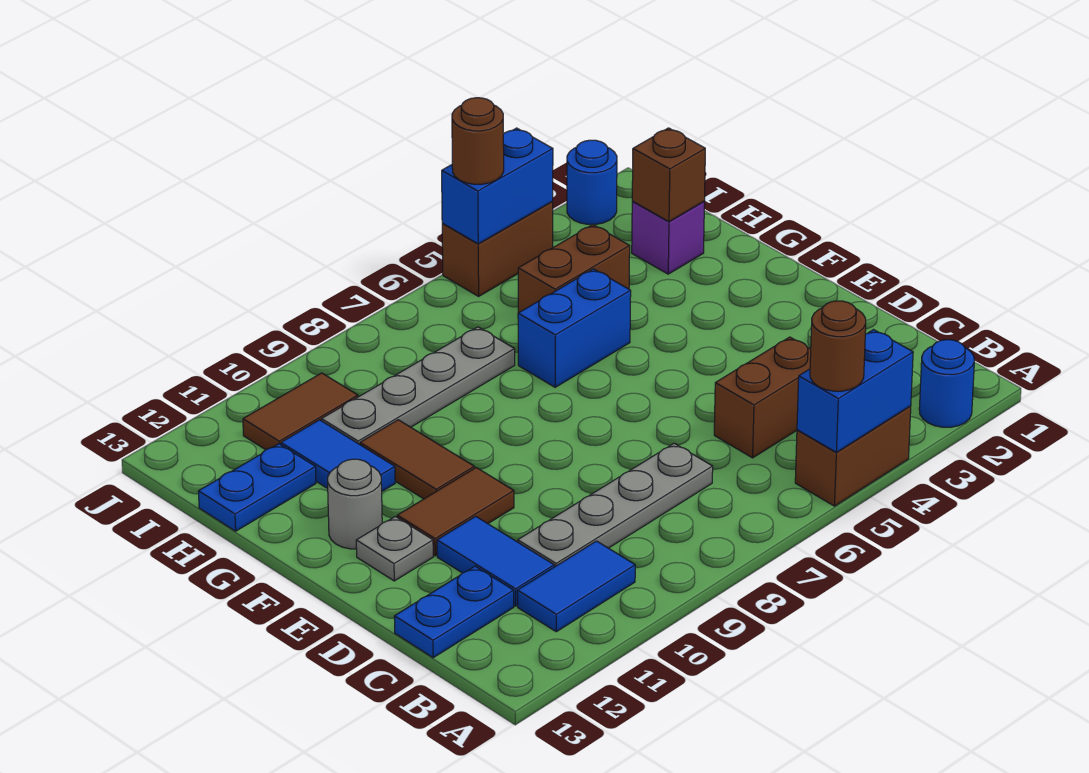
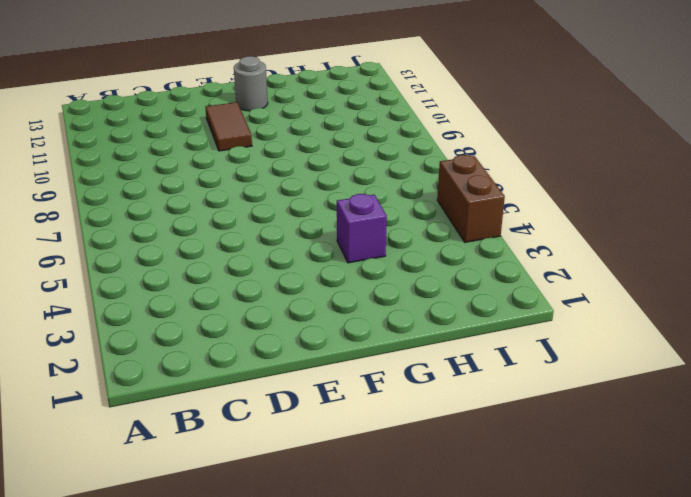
purple brick G4 level 1 -> purple brick H2 level 1
none -> blue round brick A2 level 1
none -> brown brick A4:A5 level 1
none -> blue tile B10:B11 level 1

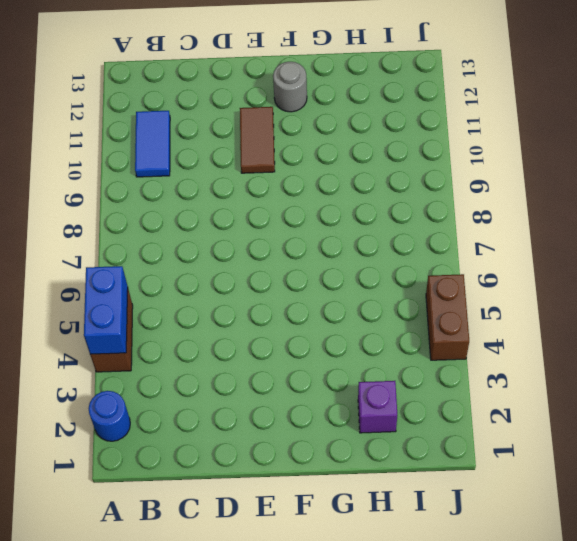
none -> brown brick C4:C5 level 1
none -> grey plate C7:C10 level 1
none -> blue tile C11:D11 level 1

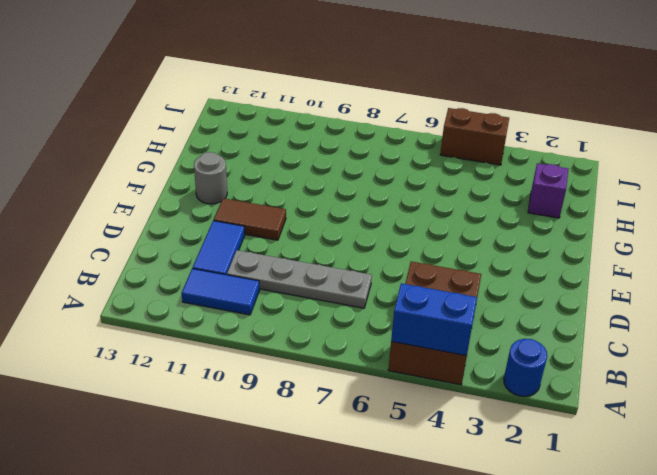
none -> blue plate C12:C13 level 1
none -> grey plate E12 level 1
none -> brown tile F10:G10 level 1

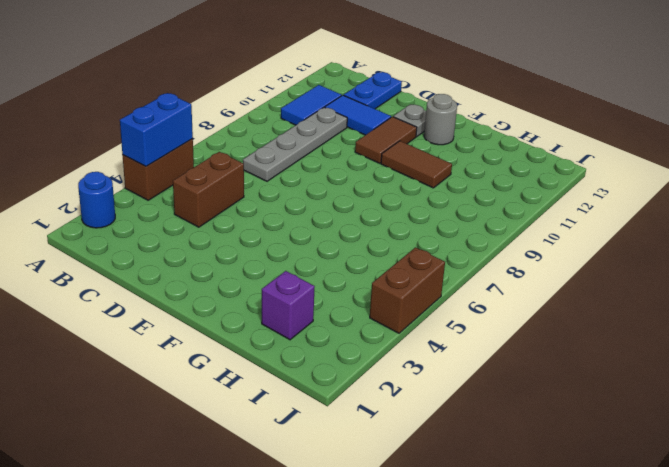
none -> blue brick G5:G6 level 1
none -> blue tile G11:H11 level 1
none -> brown brick H4:H5 level 1

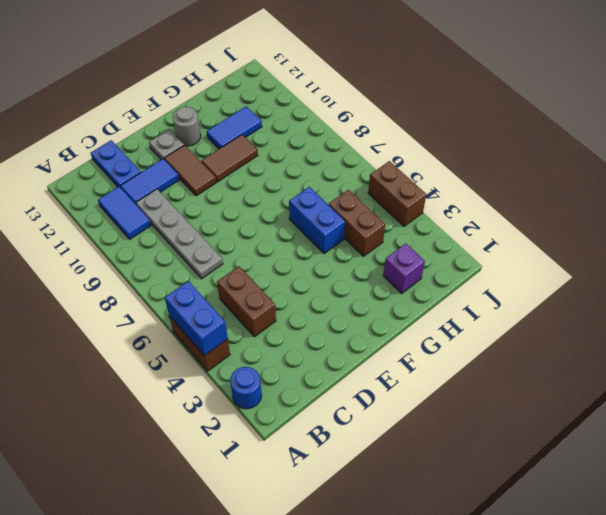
none -> grey plate H7:H10 level 1
none -> blue plate H12:H13 level 1
none -> brown tile I10:I11 level 1

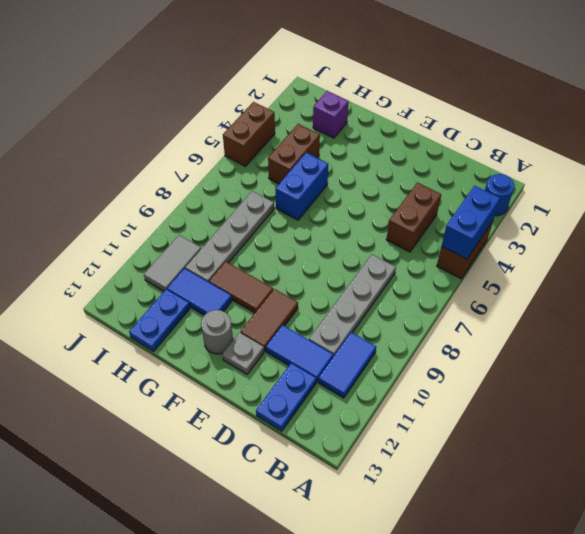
grey tile I10:I11 level 1 -> brown tile I10:I11 level 1
none -> blue round brick J2 level 1
none -> brown brick H2 level 2
none -> blue brick J4:J5 level 2

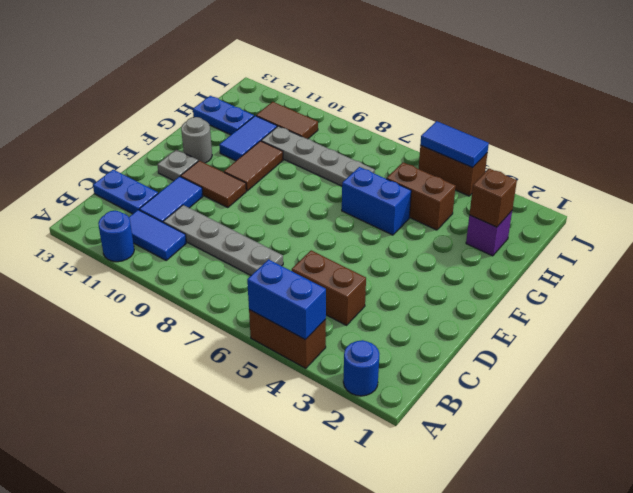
blue round brick A11 level 1 -> blue round brick J2 level 1
blue tile J4:J5 level 2 -> blue brick J4:J5 level 2
none -> brown round brick A5 level 3
none -> brown round brick J5 level 3

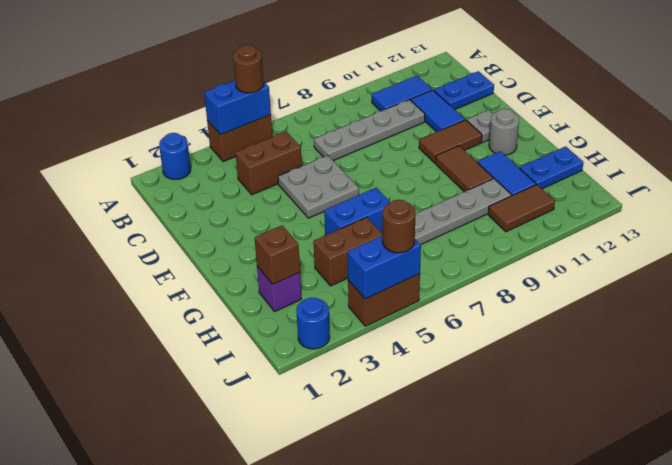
grey plate D5:E6 level 1 -> none

